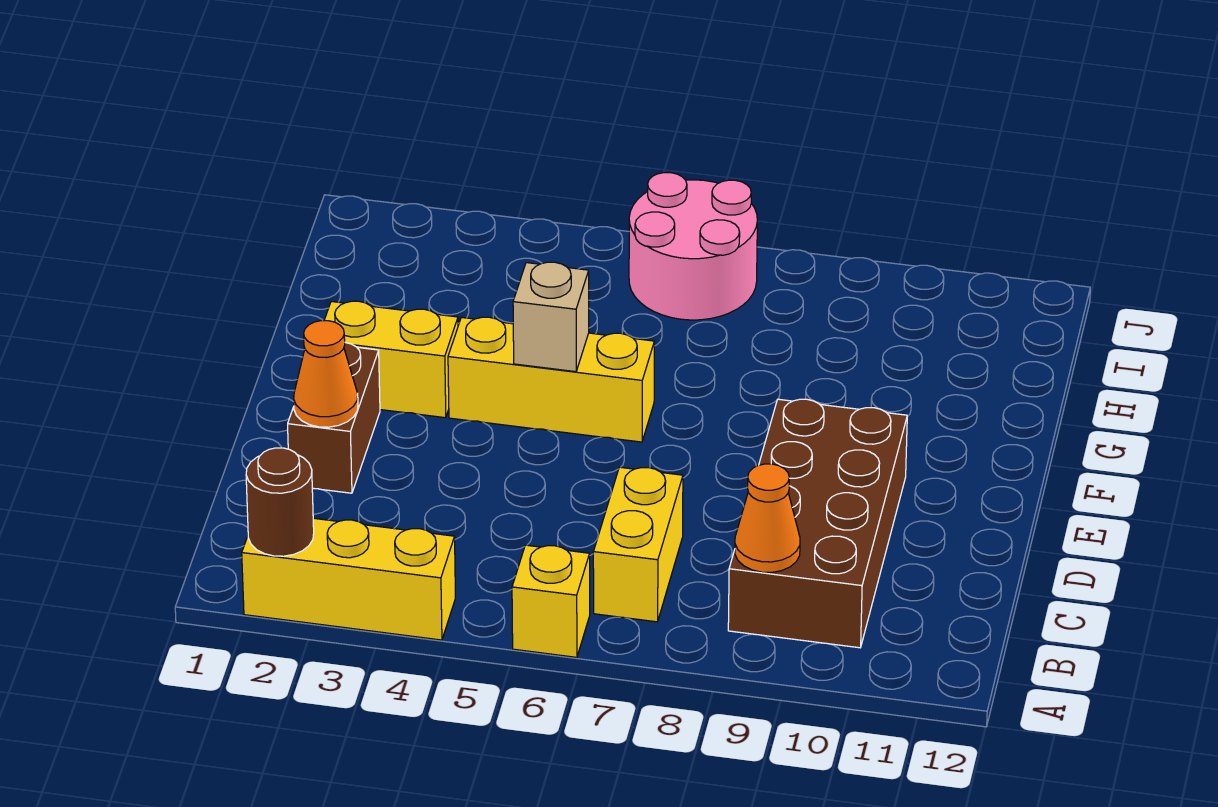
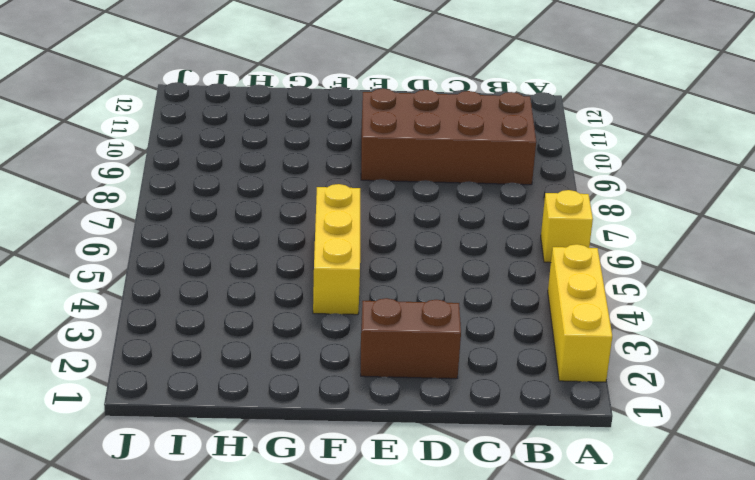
none -> yellow brick B7:C7 level 1
none -> yellow brick F2:F3 level 1
none -> pink round brick I6:J7 level 1

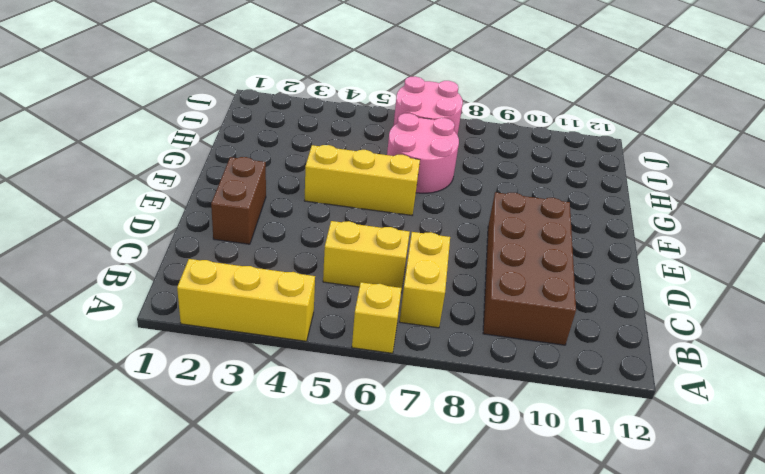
yellow brick C5:C6 level 1 -> yellow brick F2:F3 level 1
pink round brick G6:H7 level 1 -> none
none -> brown round brick A2 level 2
none -> orange cone B9 level 2
none -> orange cone D2 level 2

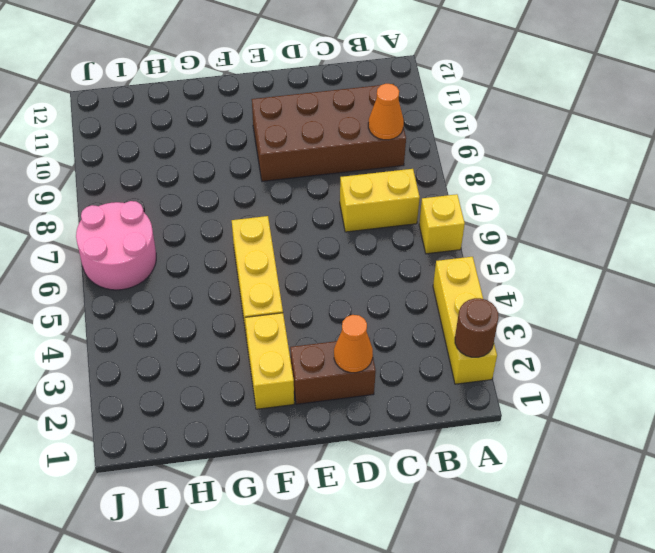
none -> tan brick F5 level 2

